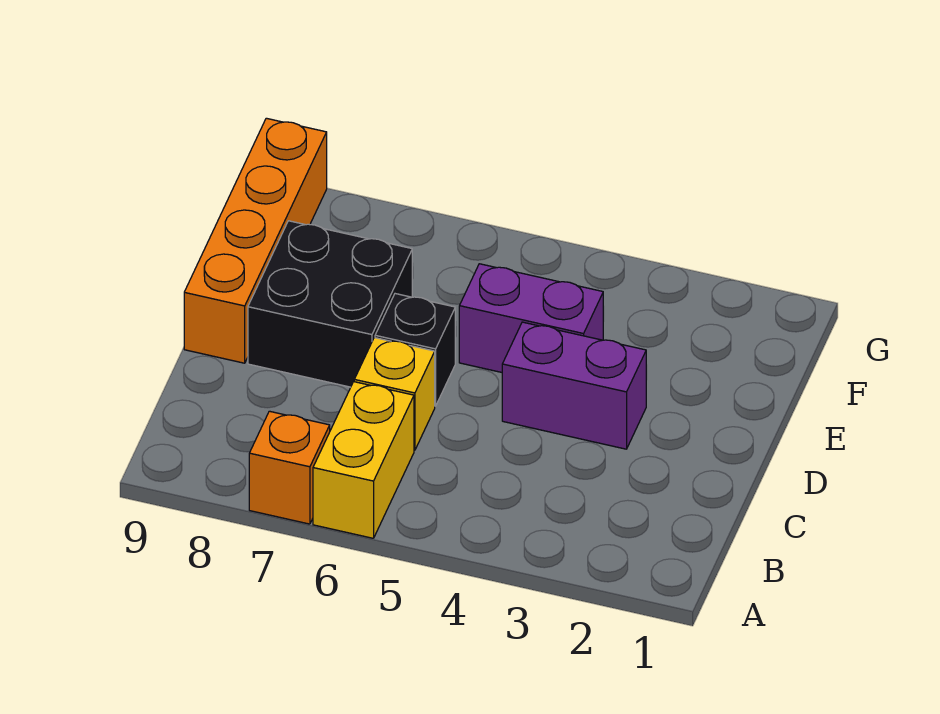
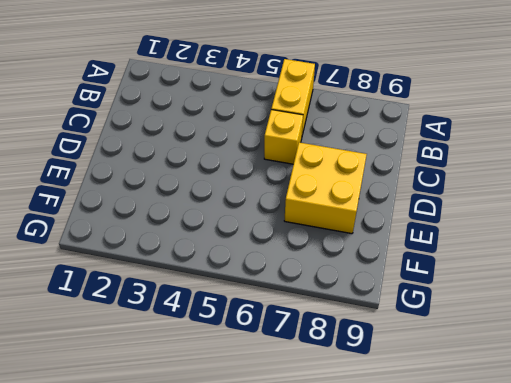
yellow brick D7:E8 level 1 -> black brick D7:E8 level 1
none -> orange brick A7 level 1
none -> purple brick D3:D4 level 1

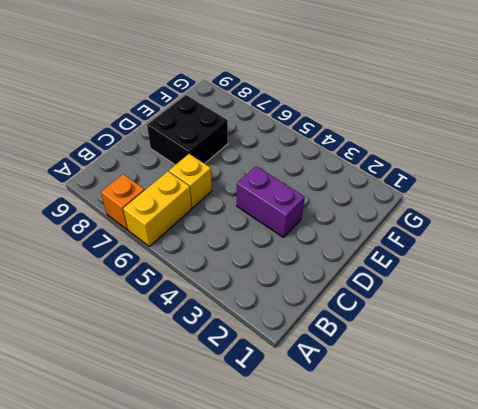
none -> black brick D6 level 1
none -> orange brick D9:G9 level 1

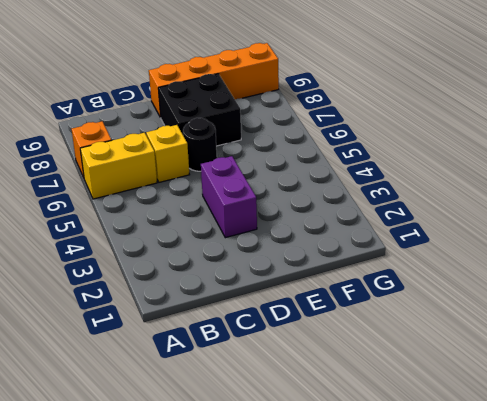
black round brick D6 level 1 -> black brick D6 level 1
none -> purple brick E4:E5 level 1

